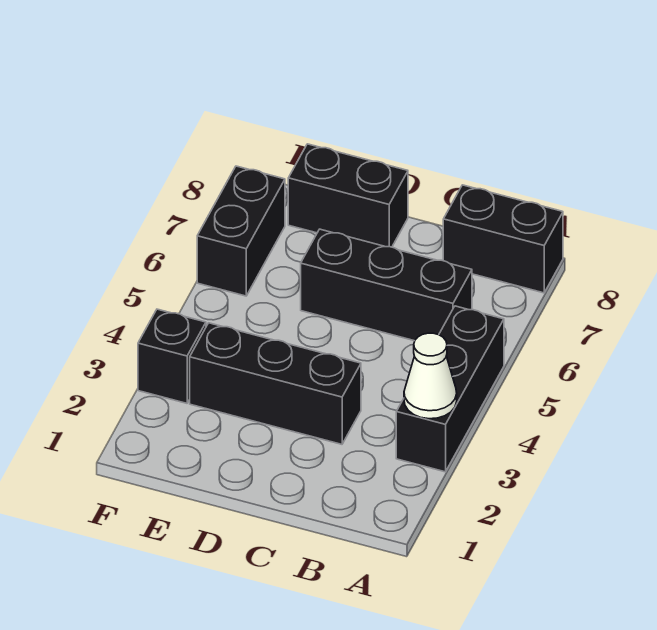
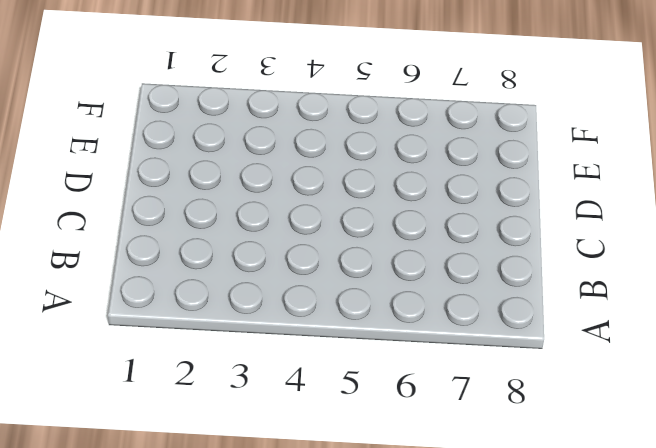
none -> black brick A3:A5 level 1
none -> black brick A8:B8 level 1

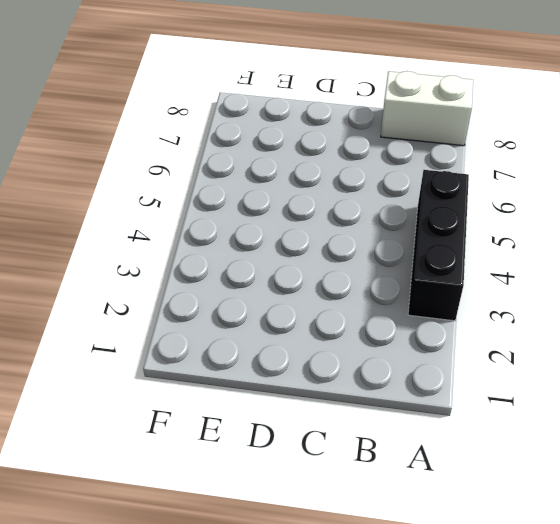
white brick A8:B8 level 1 -> black brick A8:B8 level 1
none -> black brick B6:D6 level 1
none -> black brick C3:E3 level 1

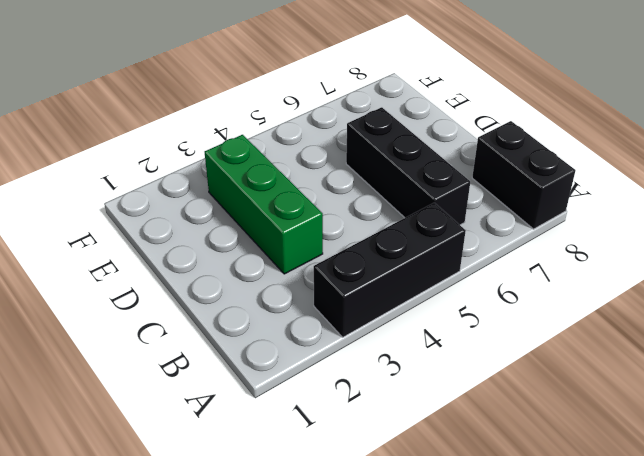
green brick C3:E3 level 1 -> black brick C3:E3 level 1
none -> black brick D8:E8 level 1
none -> black brick F3 level 1

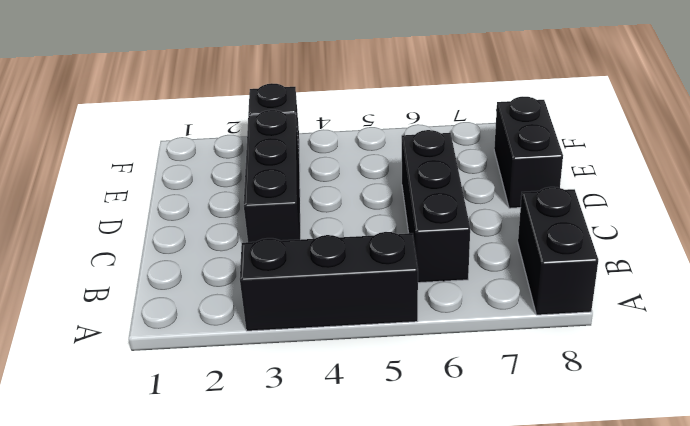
none -> black brick F6:F7 level 1
none -> white cone A3 level 2

